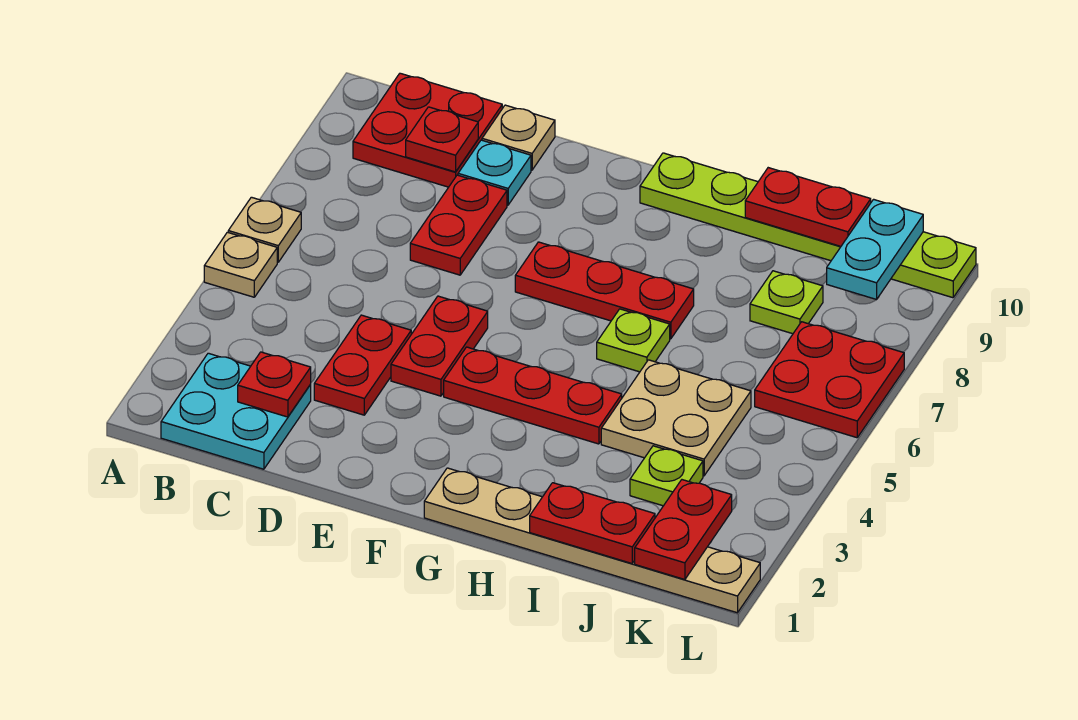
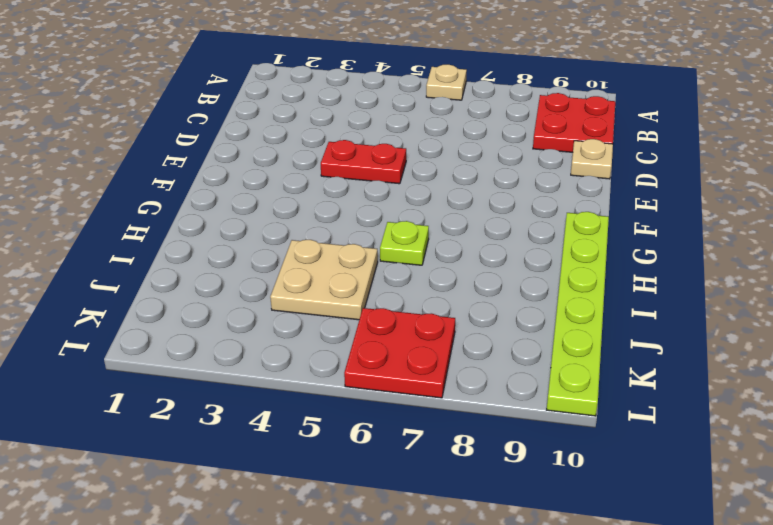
none -> tan plate A5 level 1
none -> cyan plate B1:C2 level 1
none -> red plate D3:D4 level 1

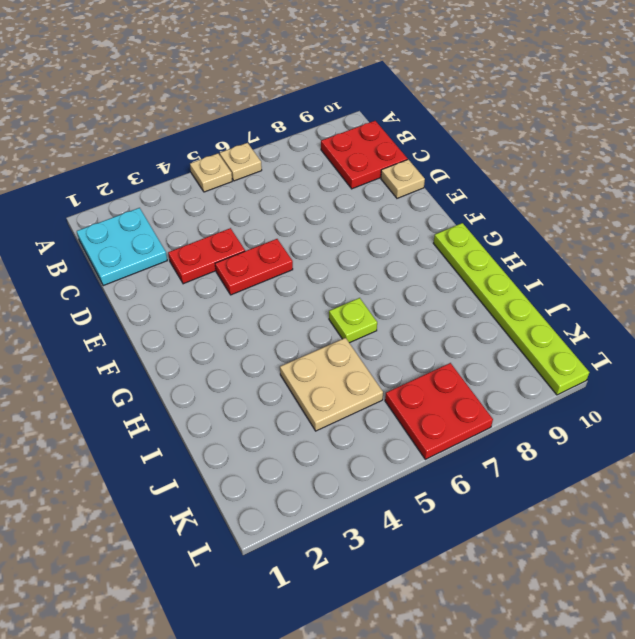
none -> red plate D7:D8 level 1
none -> cyan plate D9 level 1
none -> red plate F4:H4 level 1

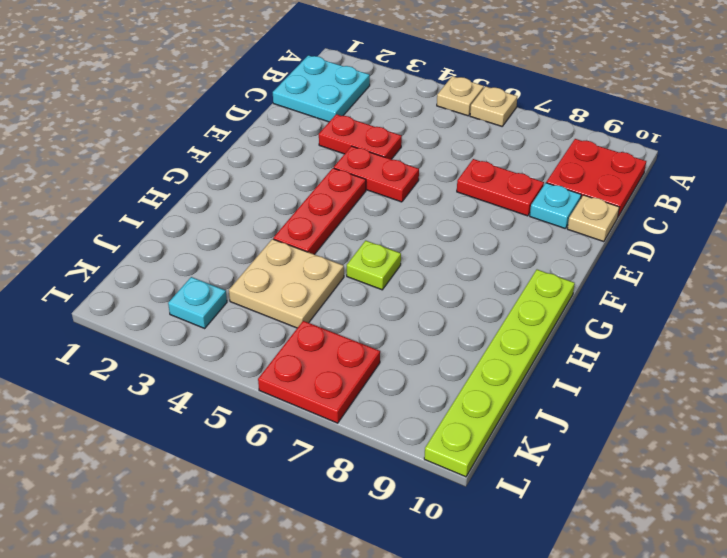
cyan plate K3 level 1 -> none
none -> red plate F7:H7 level 1
none -> tan plate G1:L1 level 1
none -> lime plate J3 level 1

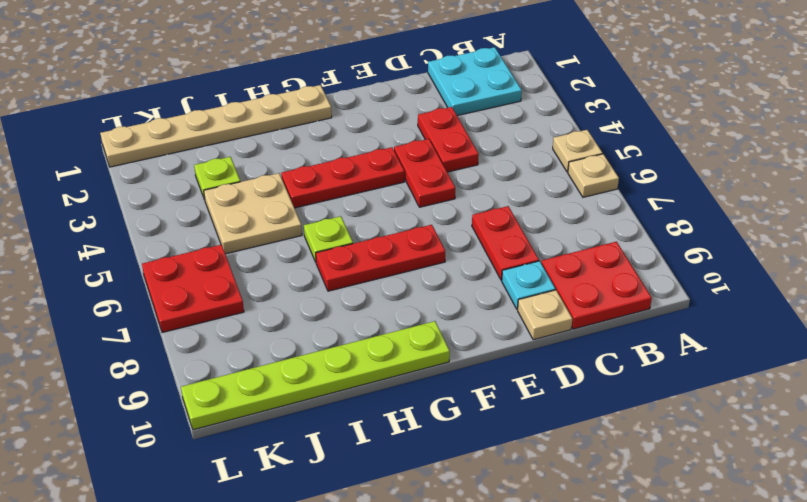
none -> lime plate J8 level 1
none -> red plate C2 level 2
none -> red plate C9 level 2

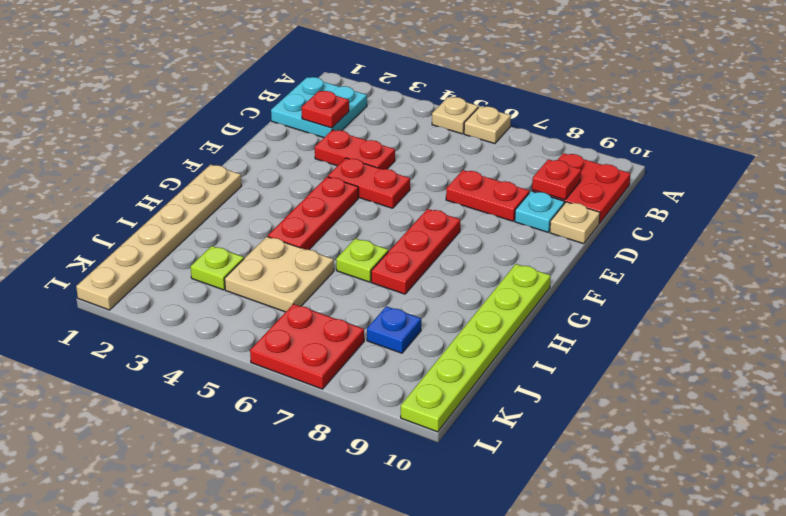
blue plate J8 level 1 -> lime plate J8 level 1
none -> red plate I1:J1 level 2
none -> red plate I10:J10 level 2
none -> red plate K1:K2 level 2

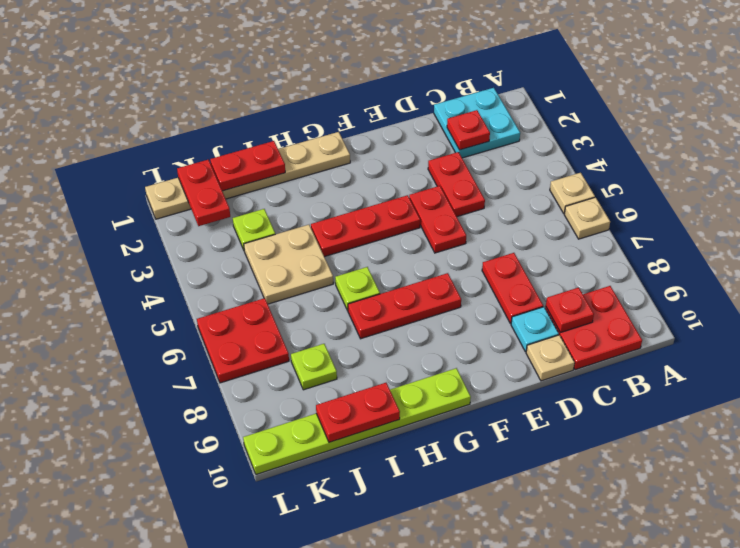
none -> cyan plate K9:K10 level 2

